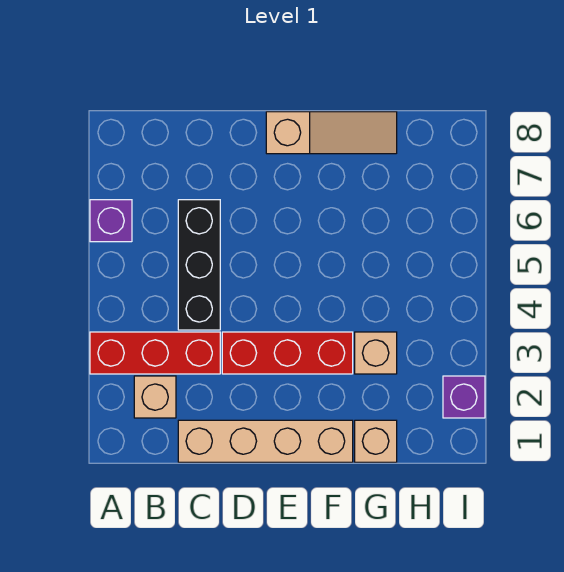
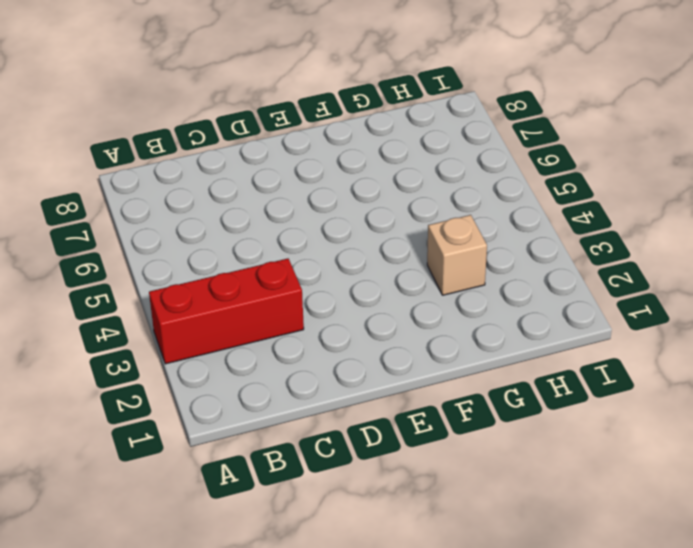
none -> purple brick A6 level 1
none -> tan brick B2 level 1

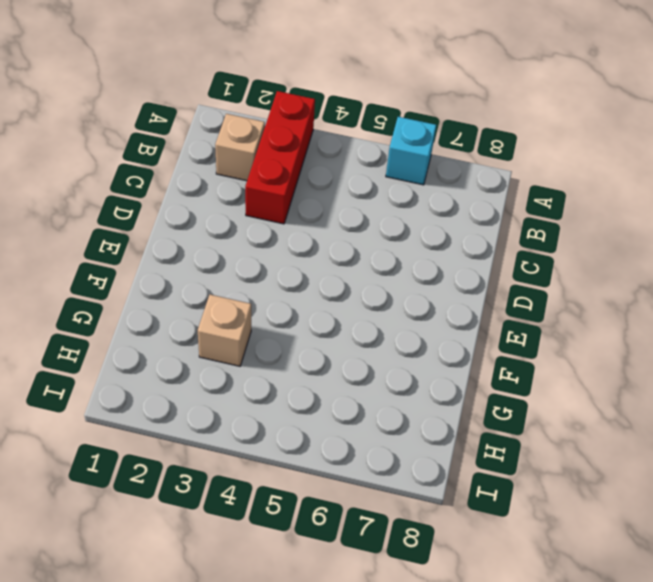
cyan brick A6 level 1 -> purple brick A6 level 1
none -> tan brick C1:F1 level 1
none -> black brick C4:C6 level 1

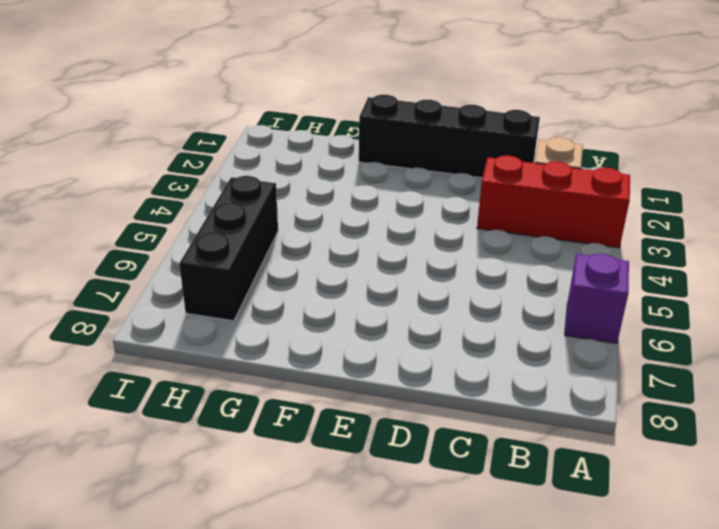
black brick C1:F1 level 1 -> tan brick C1:F1 level 1
black brick H5:H7 level 1 -> black brick C4:C6 level 1
none -> red brick D3:F3 level 1
none -> tan slope E8:G8 level 1 top E

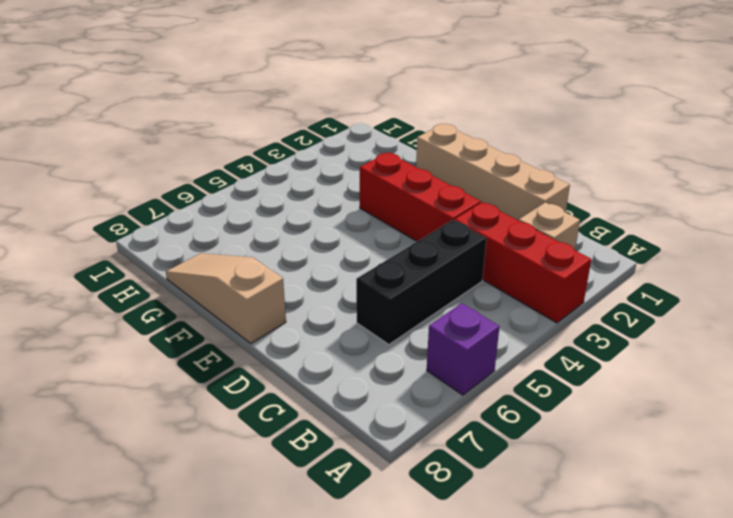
none -> tan brick G1 level 1
none -> tan brick G3 level 1

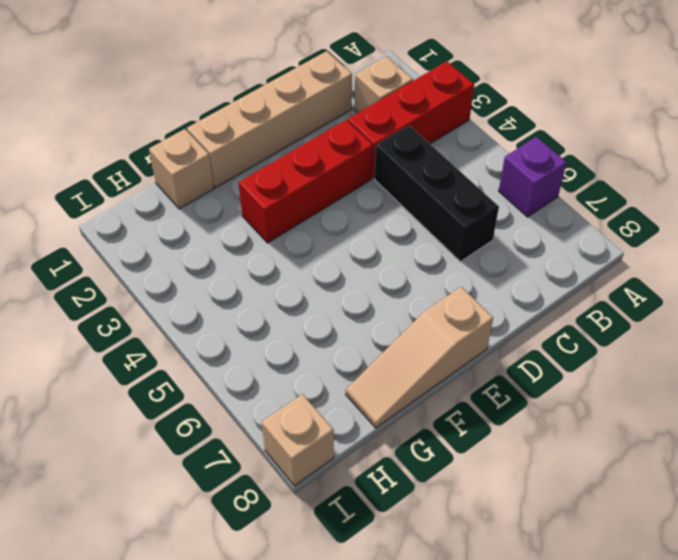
tan brick I8 level 1 -> tan brick G3 level 1
none -> purple brick I2 level 1

